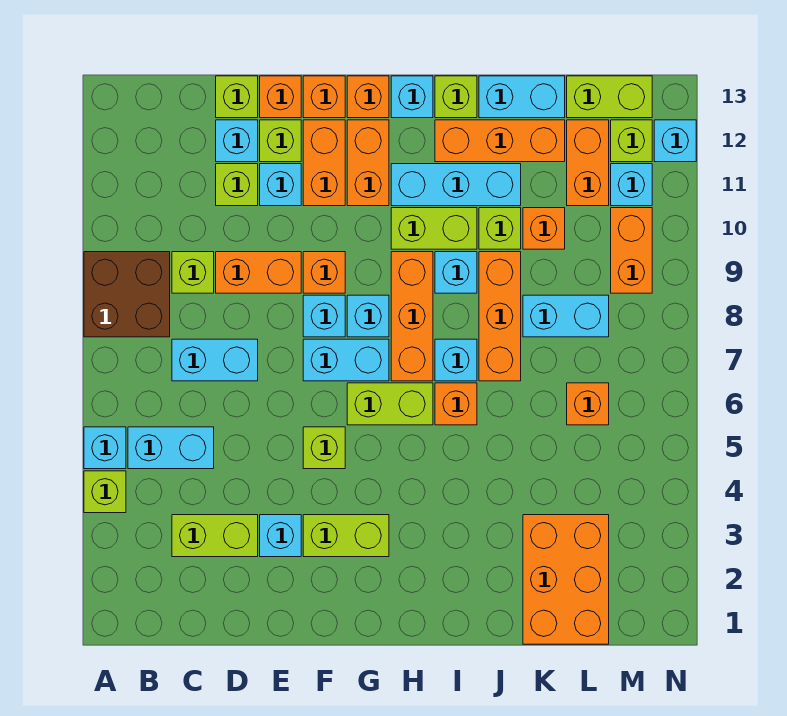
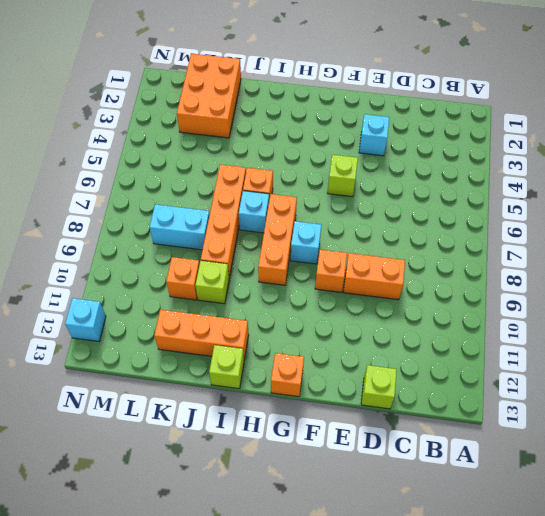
orange brick J6:J9 level 1 -> orange brick J7:J9 level 1
none -> lime brick A4 level 1
none -> cyan brick A5 level 1
none -> brown brick A8:B9 level 1
none -> cyan brick B5:C5 level 1

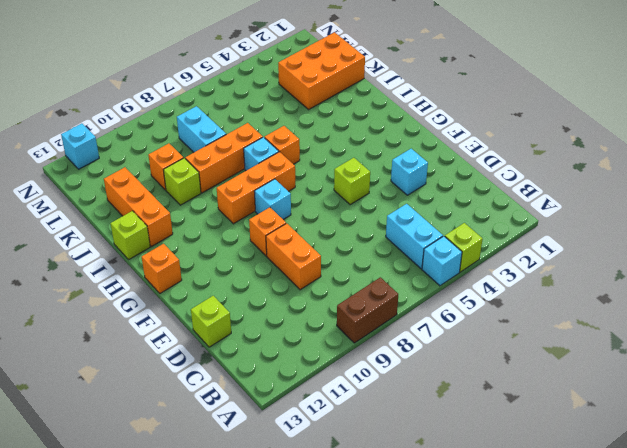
brown brick A8:A9 level 1 -> brown brick A8:B9 level 1
none -> lime brick C3:D3 level 1
none -> cyan brick C7:D7 level 1
none -> lime brick C9 level 1
none -> lime brick D11 level 1

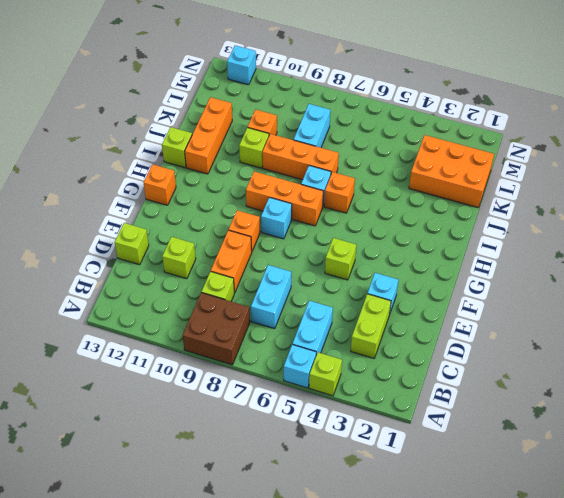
none -> cyan brick D12 level 1
none -> cyan brick E11 level 1
none -> lime brick E12 level 1
none -> orange brick E13 level 1

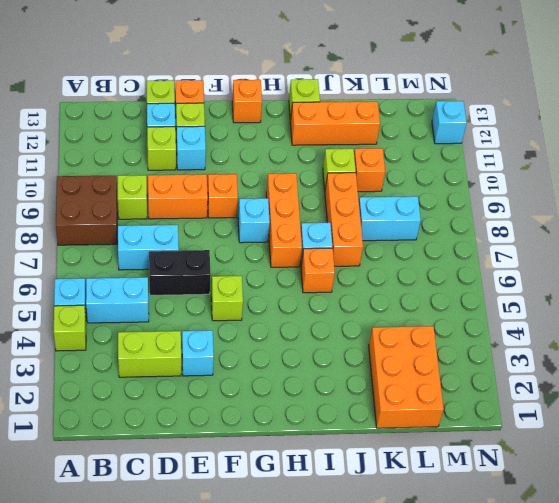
black brick D6:E6 level 1 -> none
none -> lime brick F3:G3 level 1
none -> cyan brick F7:G7 level 1
none -> cyan brick F8 level 1
none -> orange brick F11:F12 level 1

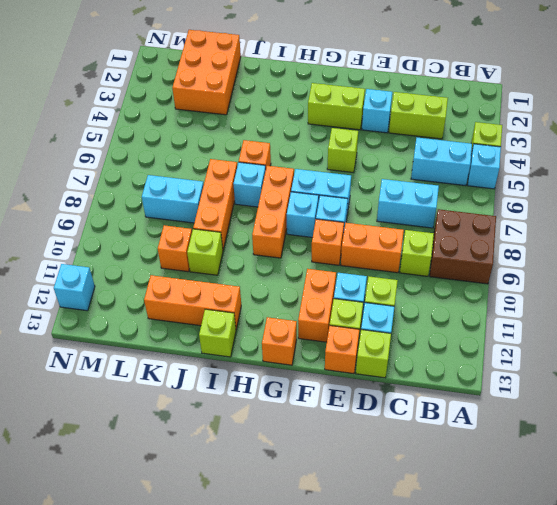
none -> orange brick F13 level 1
none -> lime brick G6:H6 level 1
none -> orange brick G11:G12 level 1
none -> lime brick H10:I10 level 1

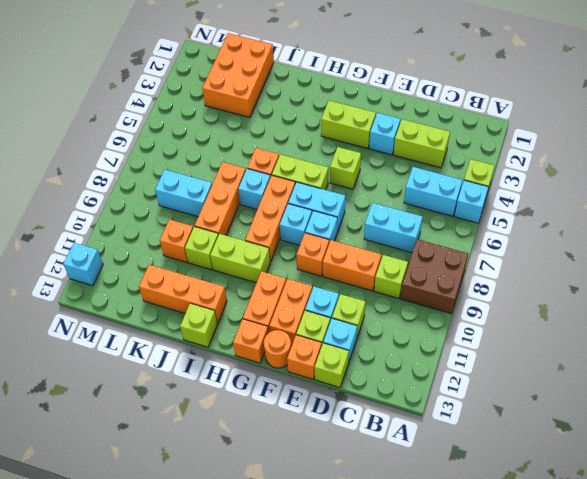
orange round brick F13 level 1 -> orange brick F13 level 1
none -> cyan brick H11:J11 level 1
none -> cyan brick H13 level 1
none -> cyan brick I9 level 1
none -> cyan brick J13:K13 level 1

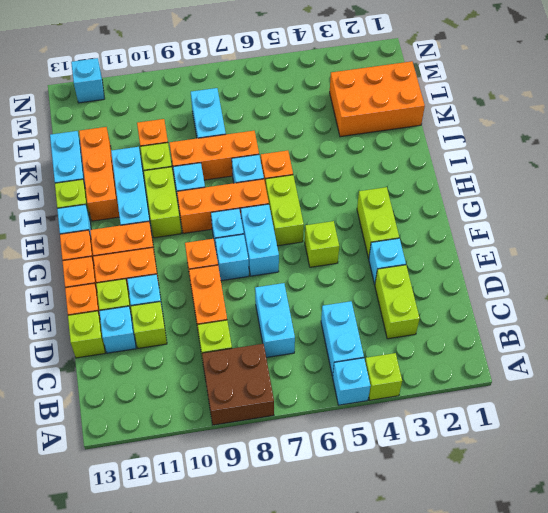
none -> orange brick L6 level 1
none -> orange brick L11:L12 level 1
none -> lime brick L13:M13 level 1
none -> orange brick M9:M10 level 1

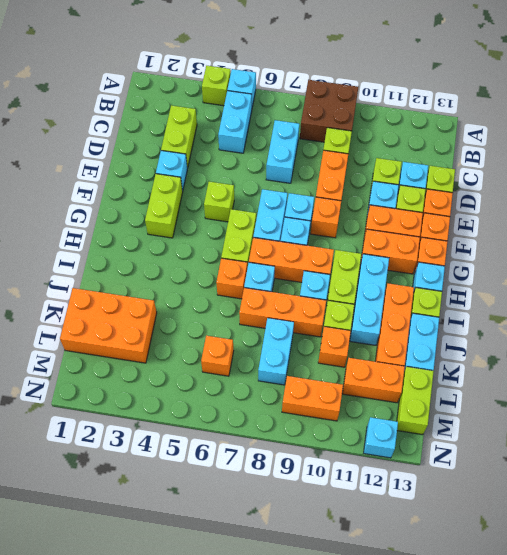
none -> cyan brick M11 level 1
none -> lime brick M12 level 1

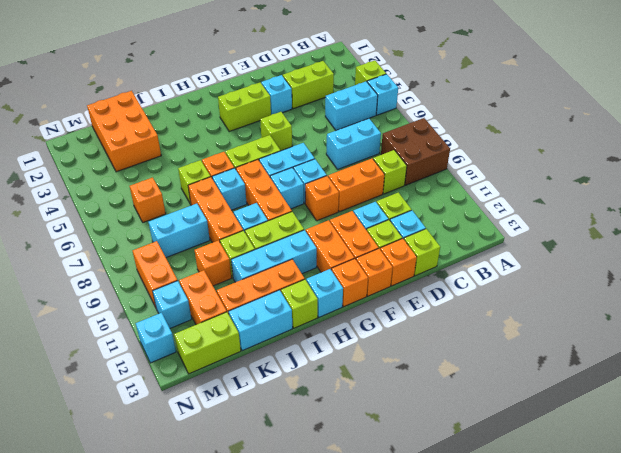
lime brick J6 level 1 -> lime brick M12 level 1

